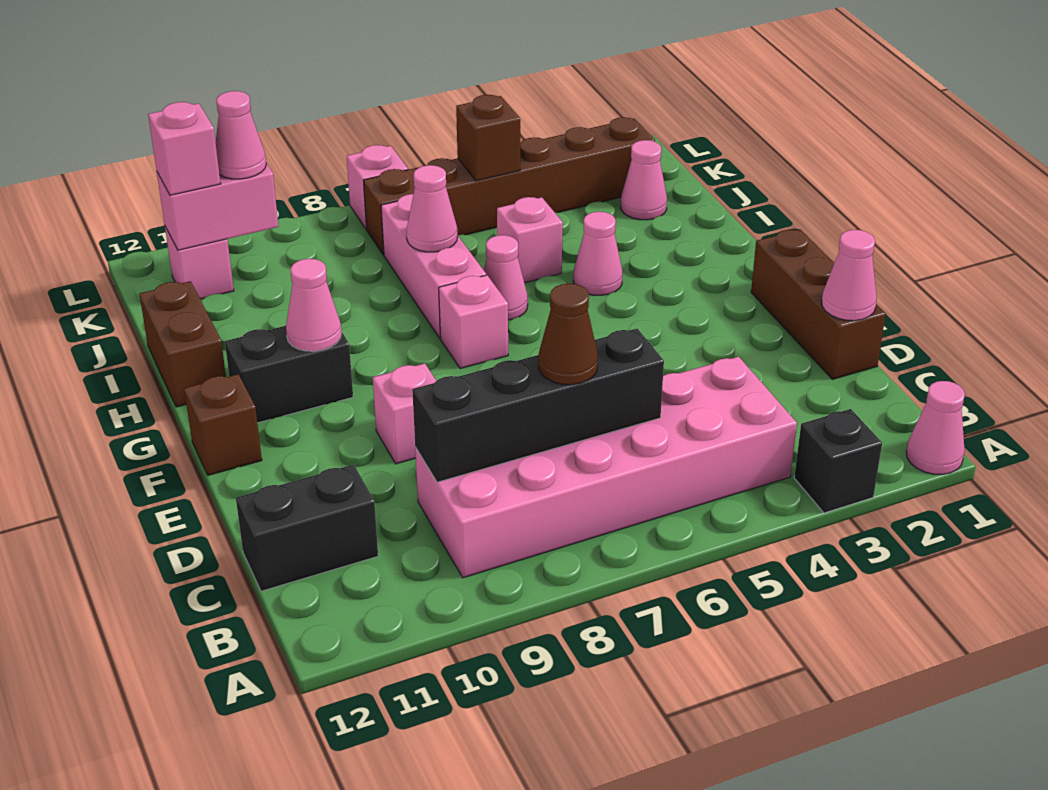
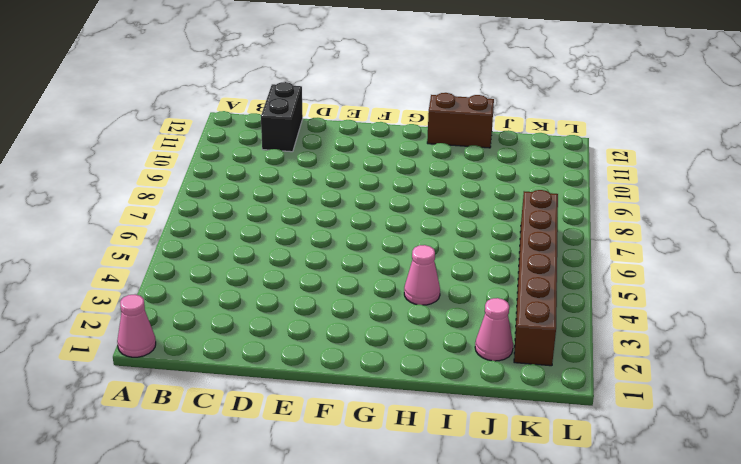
none -> black brick A3 level 1
none -> pink brick B4:C9 level 1
none -> brown brick D1:F1 level 1

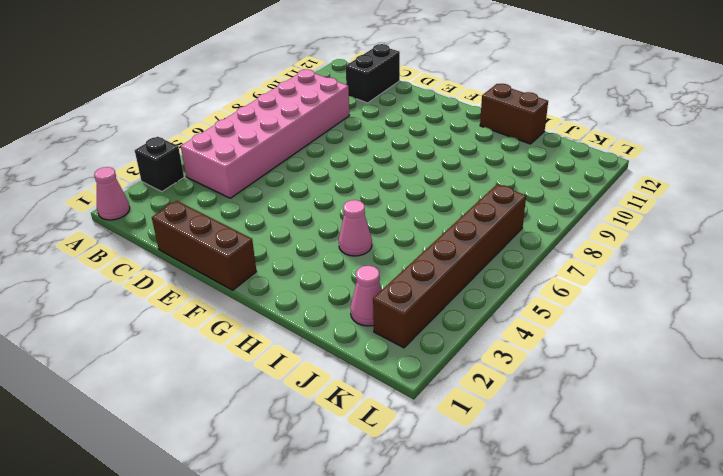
none -> pink brick E9 level 1
none -> brown brick F12 level 1
none -> pink brick G7 level 1

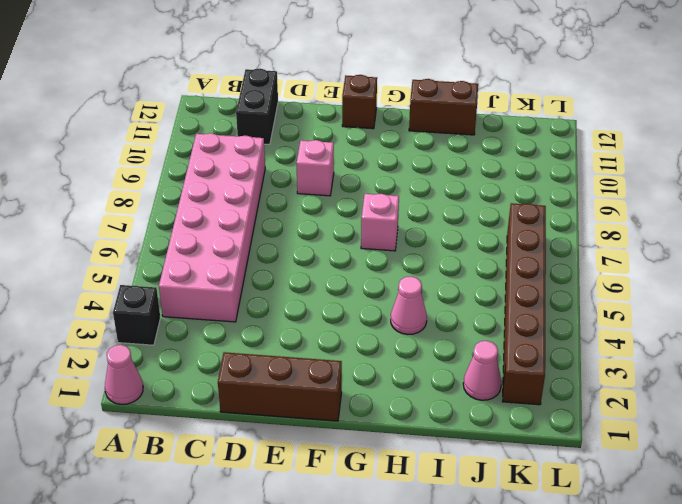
none -> black brick G10:G11 level 1
none -> pink cone H6 level 1
none -> pink brick H7:J7 level 1

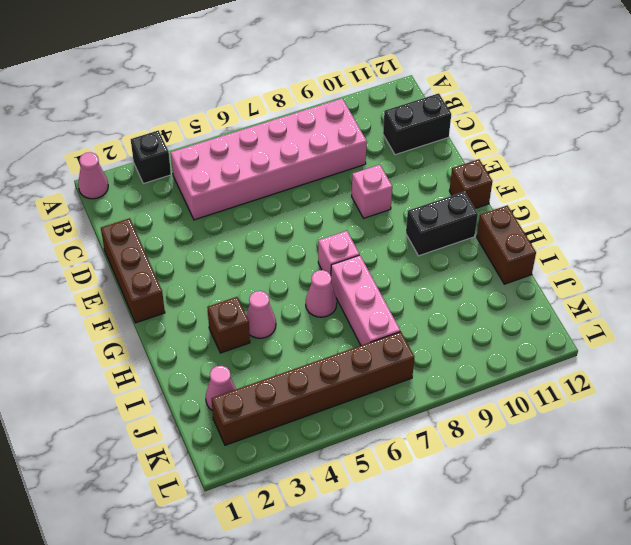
brown brick H3 level 1 -> brown brick K5 level 2
none -> pink brick I5 level 1
none -> pink brick K11 level 1
none -> pink brick L7 level 1

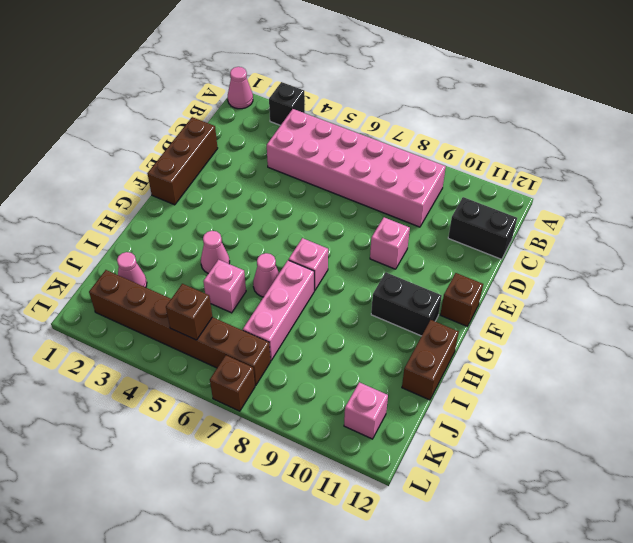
brown brick L7 level 1 -> pink brick L7 level 1
none -> black brick C6:C9 level 2
none -> pink cone D1 level 2
none -> pink cone G10 level 2

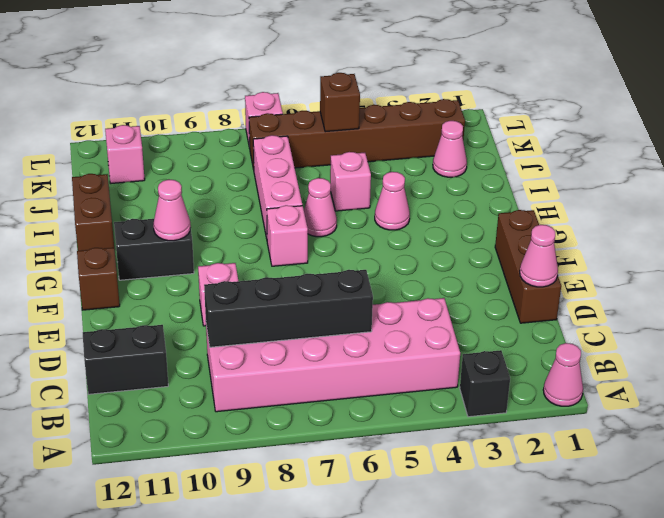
none -> pink cone I7 level 2
none -> pink brick K10:K11 level 2
none -> brown cone C7 level 3

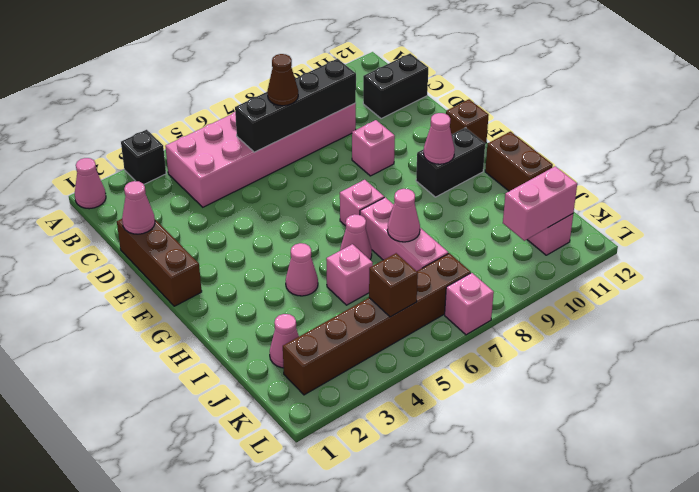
none -> pink cone K10 level 3
none -> pink brick K11 level 3

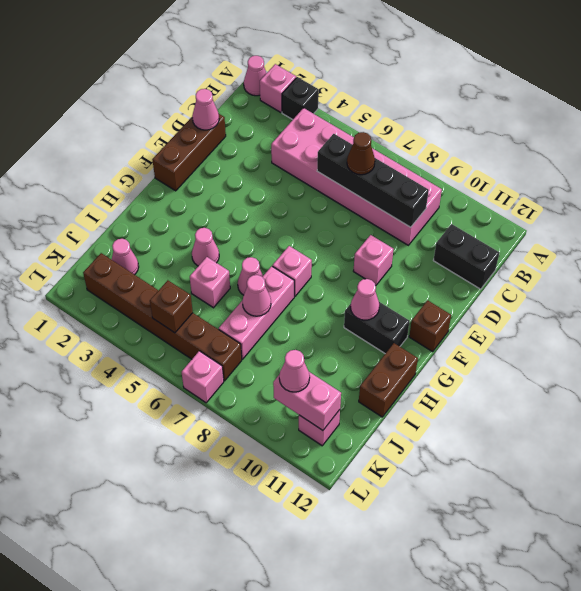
pink brick A2 level 1 -> pink brick K11 level 3

